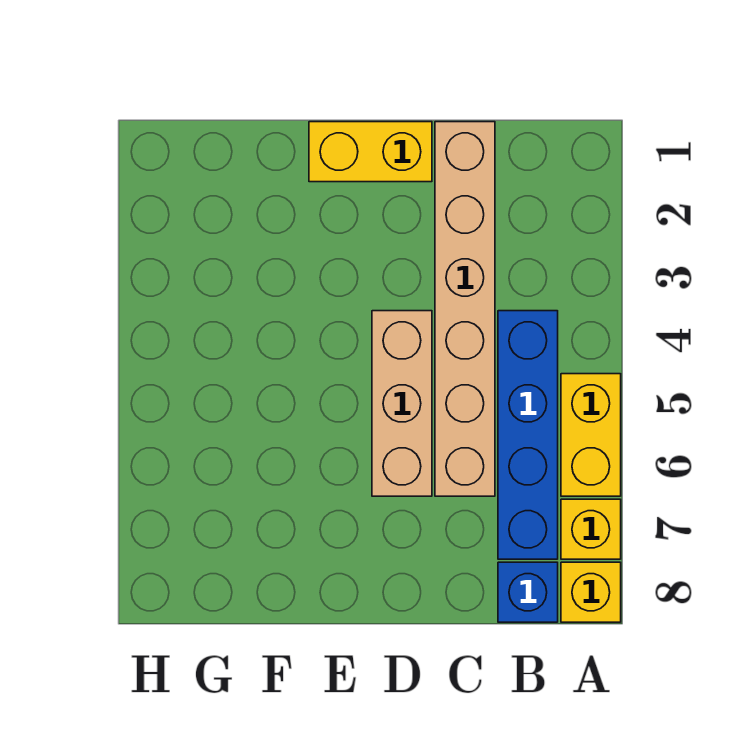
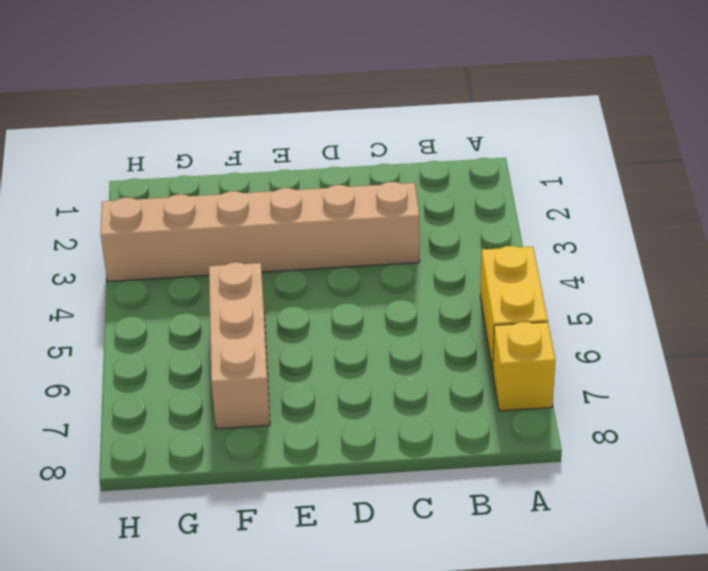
tan brick C3:H3 level 1 -> tan brick C1:C6 level 1
tan brick F5:F7 level 1 -> tan brick D4:D6 level 1
none -> yellow brick A8 level 1
none -> blue brick B4:B7 level 1

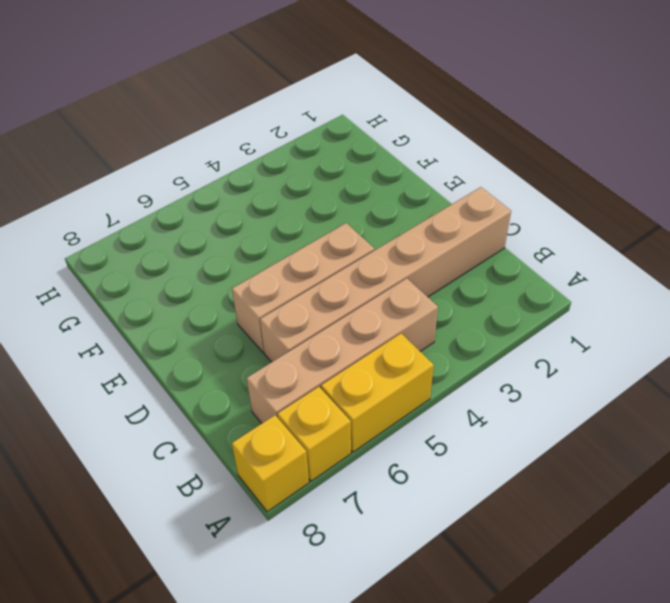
tan brick B4:B7 level 1 -> blue brick B4:B7 level 1
none -> blue brick B8 level 1
none -> yellow brick D1:E1 level 1

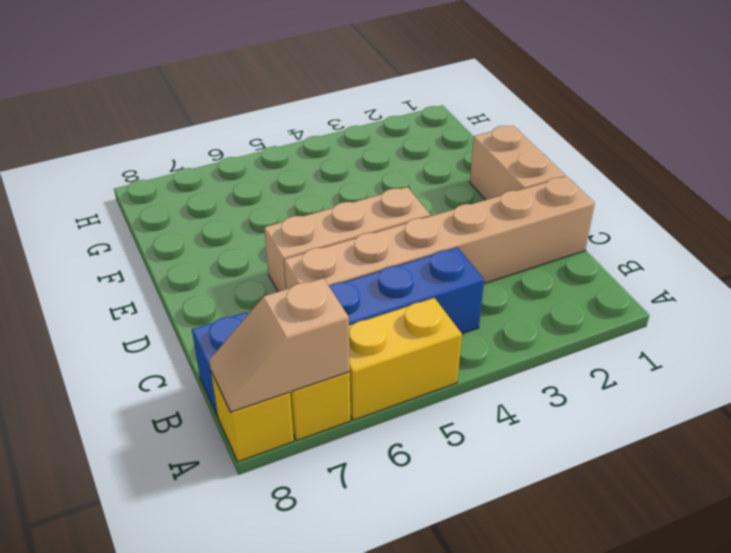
tan slope A7:A8 level 2 top 7 -> none
tan brick D1:E1 level 1 -> yellow brick D1:E1 level 1

